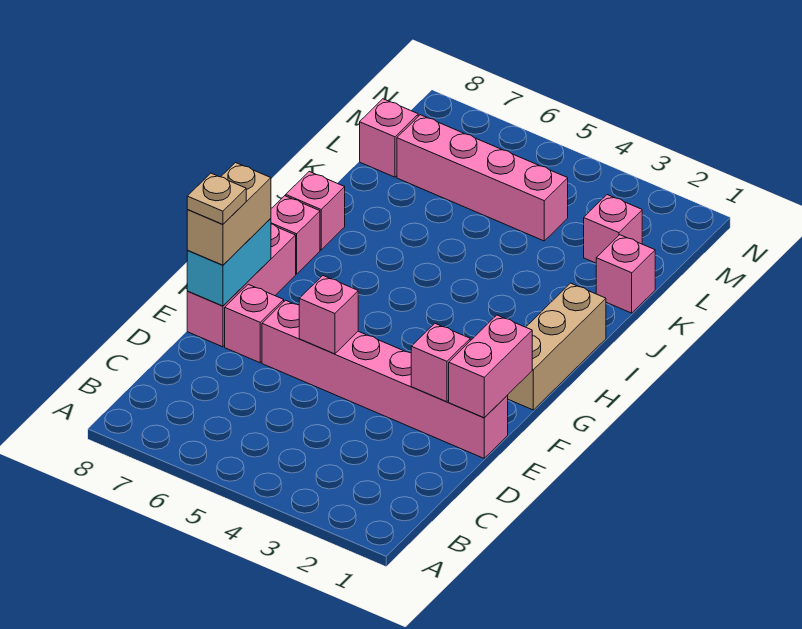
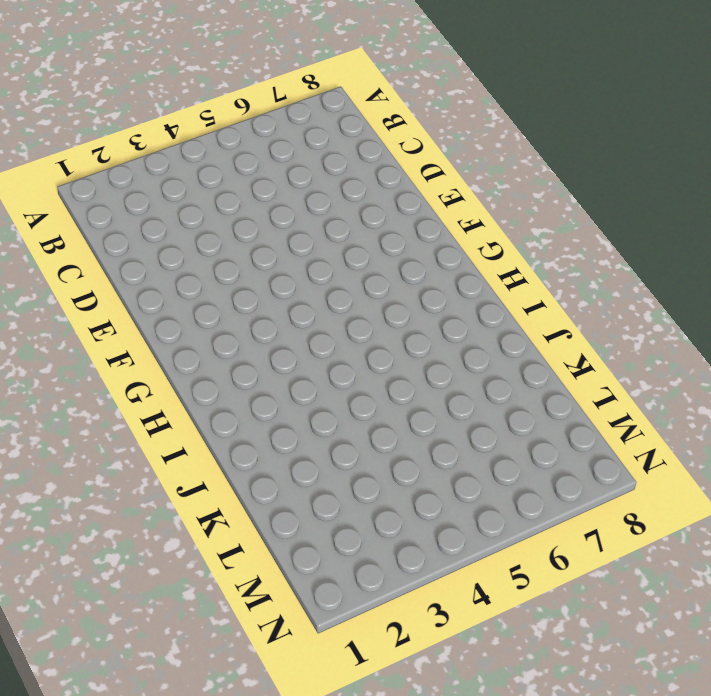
none -> pink brick E1:E6 level 1
none -> pink brick E7 level 1
none -> pink brick E8:G8 level 1

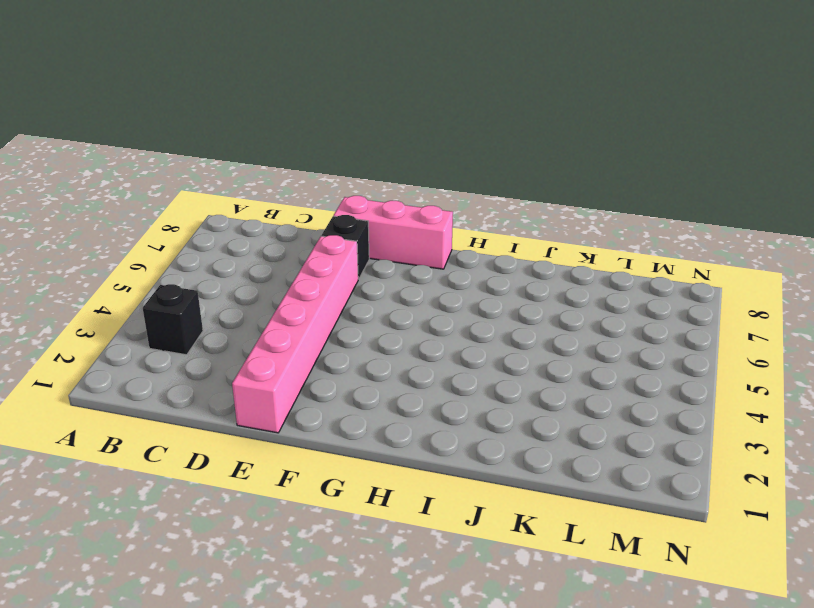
black brick B3 level 1 -> none
black brick E7 level 1 -> pink brick E7 level 1
none -> tan brick G1:I1 level 1
none -> pink brick H8 level 1
none -> pink brick I8 level 1

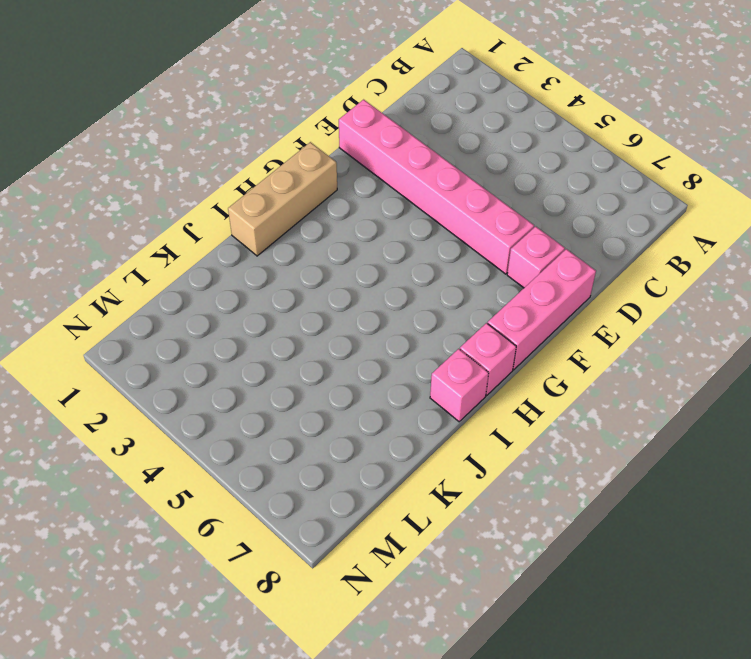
none -> pink brick K1 level 1
none -> pink brick L2 level 1
none -> pink brick L4:L7 level 1

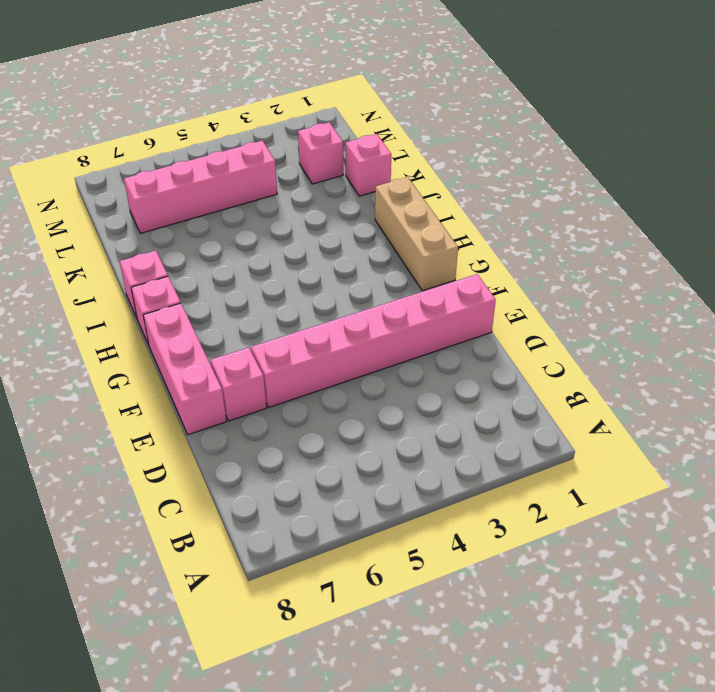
none -> pink brick L8 level 1
none -> pink brick E1:F1 level 2
none -> pink brick E2 level 2

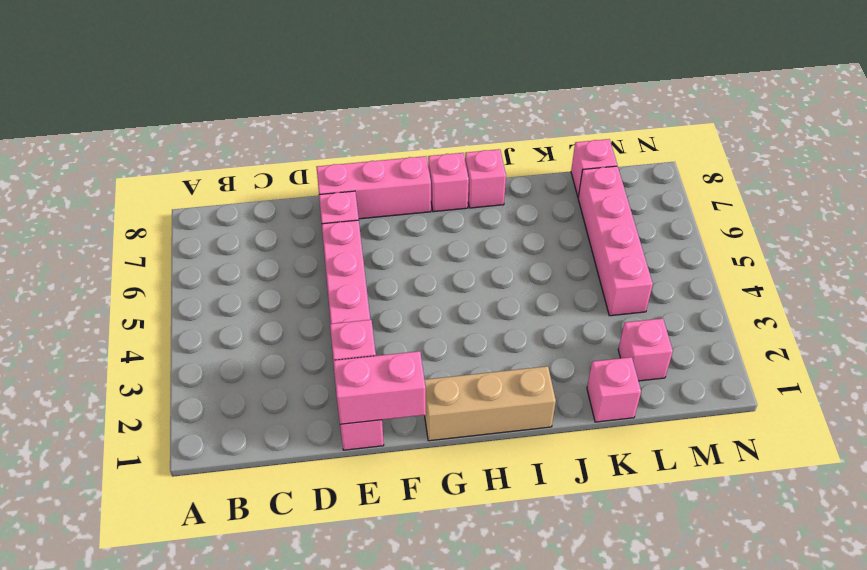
none -> pink brick E5 level 2
none -> cyan brick E8:F8 level 2
none -> tan brick E8:F8 level 3

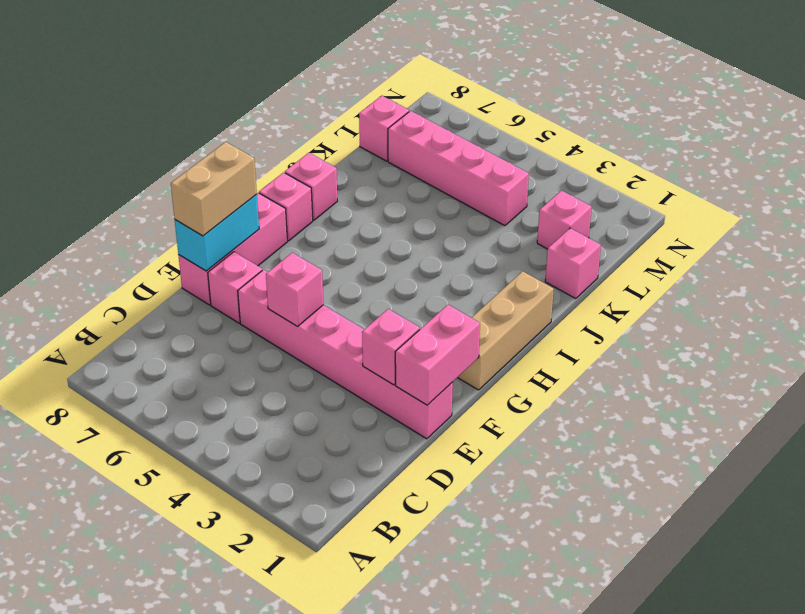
none -> tan plate E8 level 4

